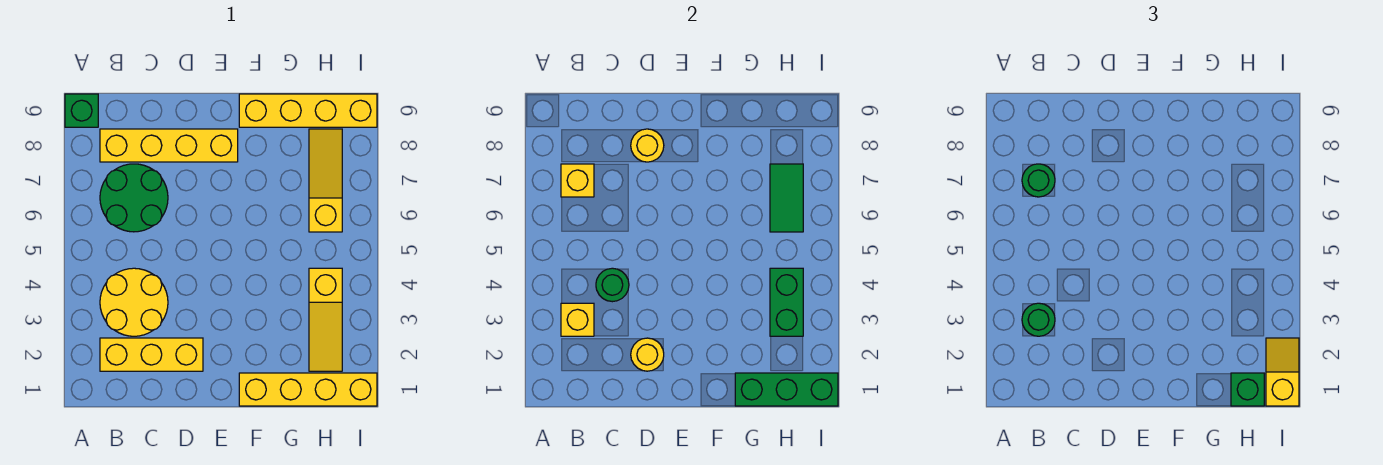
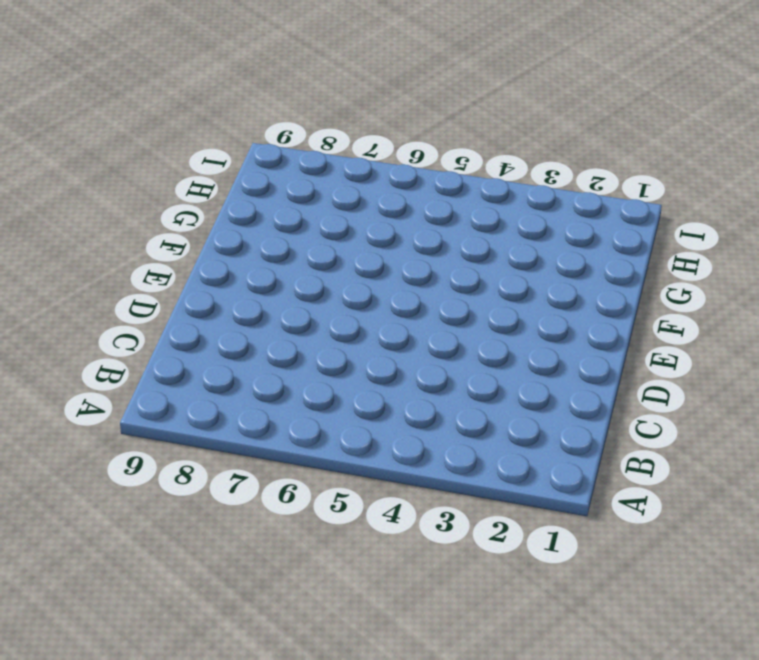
none -> green brick A9 level 1
none -> yellow brick B2:D2 level 1
none -> yellow round brick B3:C4 level 1

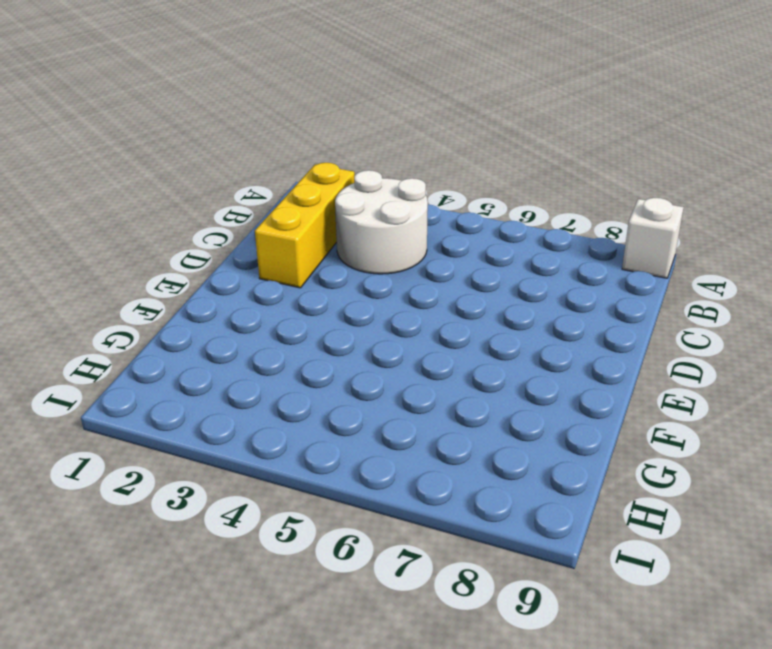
white brick A9 level 1 -> green brick A9 level 1
white round brick B3:C4 level 1 -> yellow round brick B3:C4 level 1
none -> green round brick B6:C7 level 1
none -> yellow brick B8:E8 level 1
none -> yellow brick F1:I1 level 1

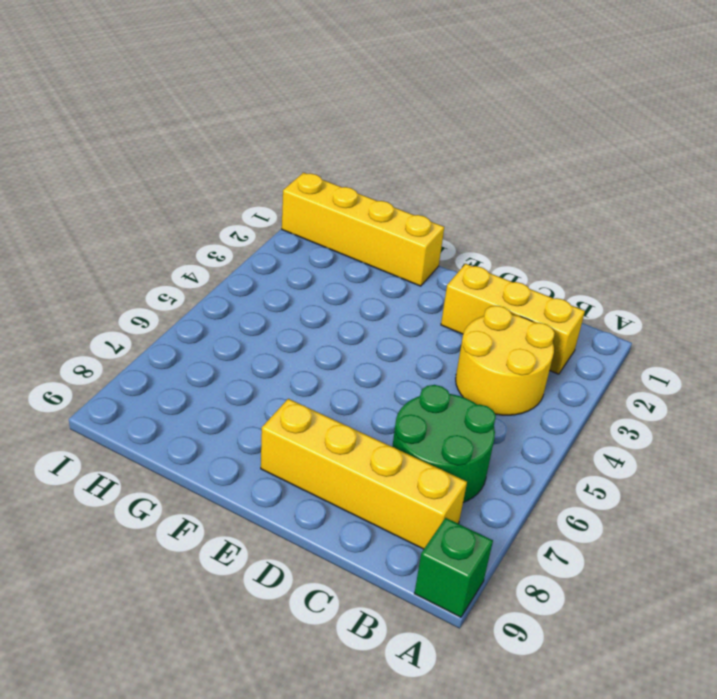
none -> yellow brick F9:I9 level 1
none -> yellow slope H2:H4 level 1 top 4
none -> yellow slope H6:H8 level 1 top 6

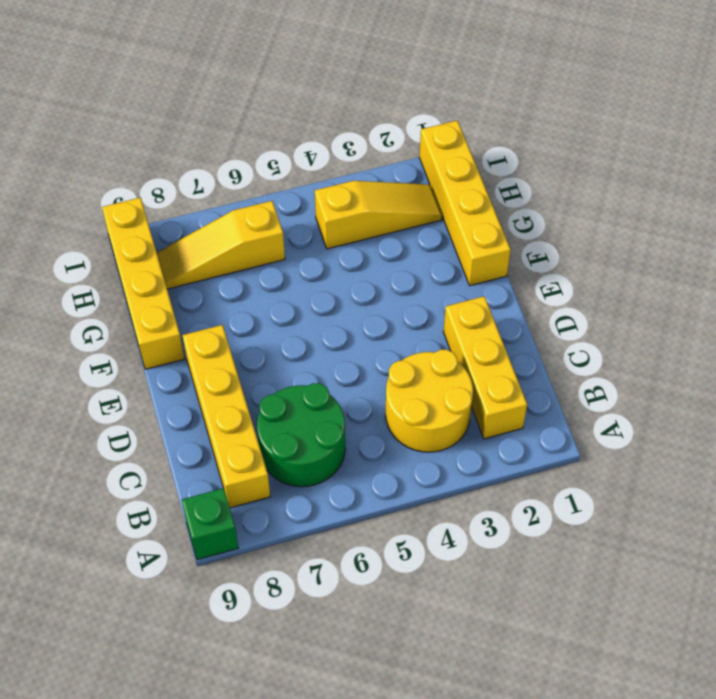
none -> yellow brick B3 level 2
none -> yellow brick B7 level 2
none -> green round brick C4 level 2

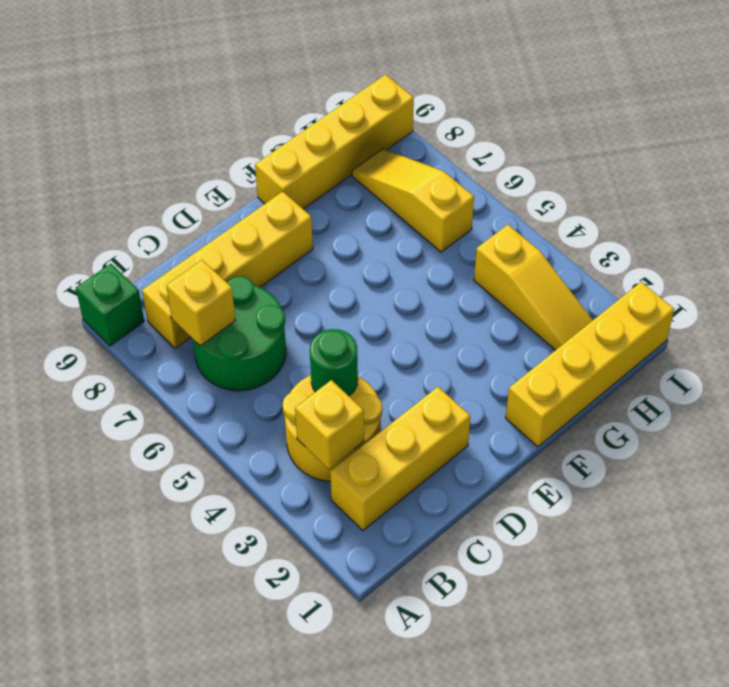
none -> yellow round brick D2 level 2
none -> yellow round brick D8 level 2
none -> green brick G1:I1 level 2

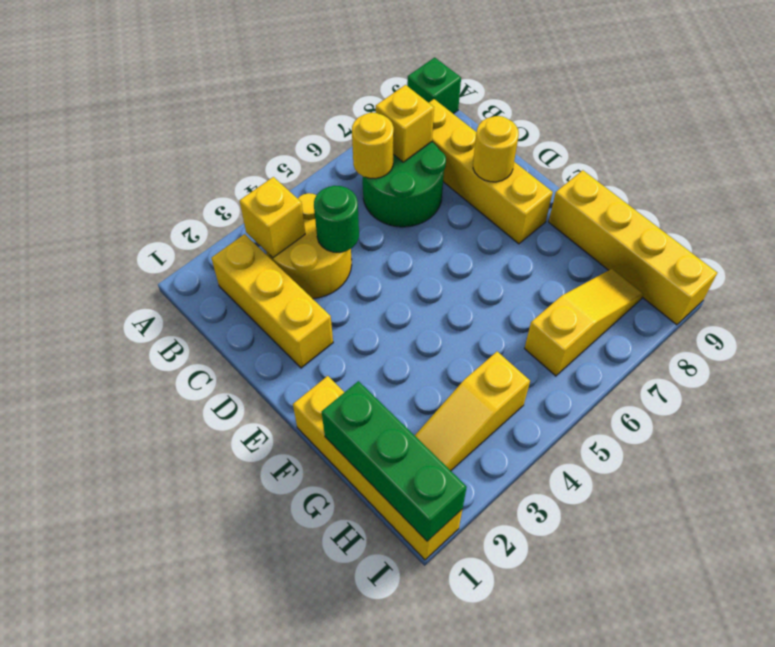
yellow round brick B6 level 2 -> yellow round brick D2 level 2
none -> green brick H3:H4 level 2
none -> green tile H6:H7 level 2
none -> green round brick B3 level 3

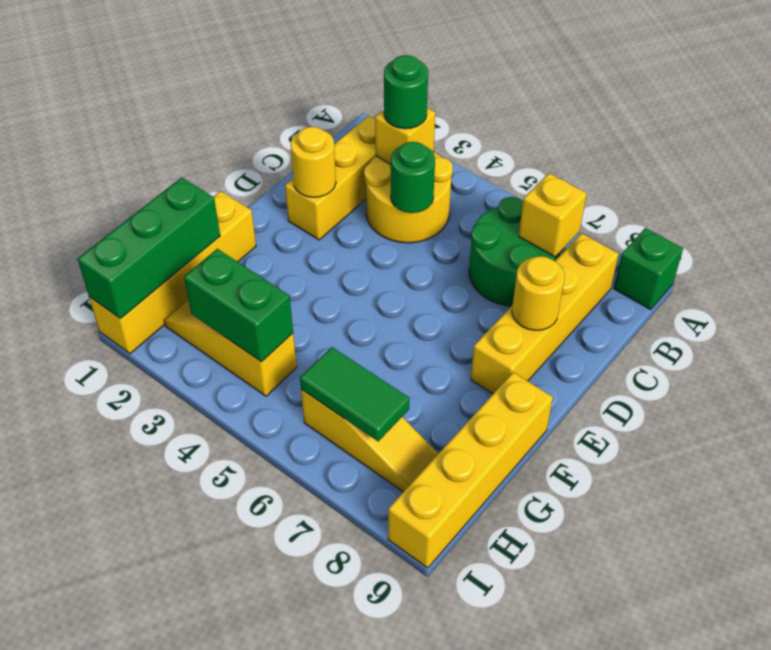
none -> green round brick B7 level 3
none -> green brick H1 level 3
none -> yellow slope I1:I2 level 3 top 1

